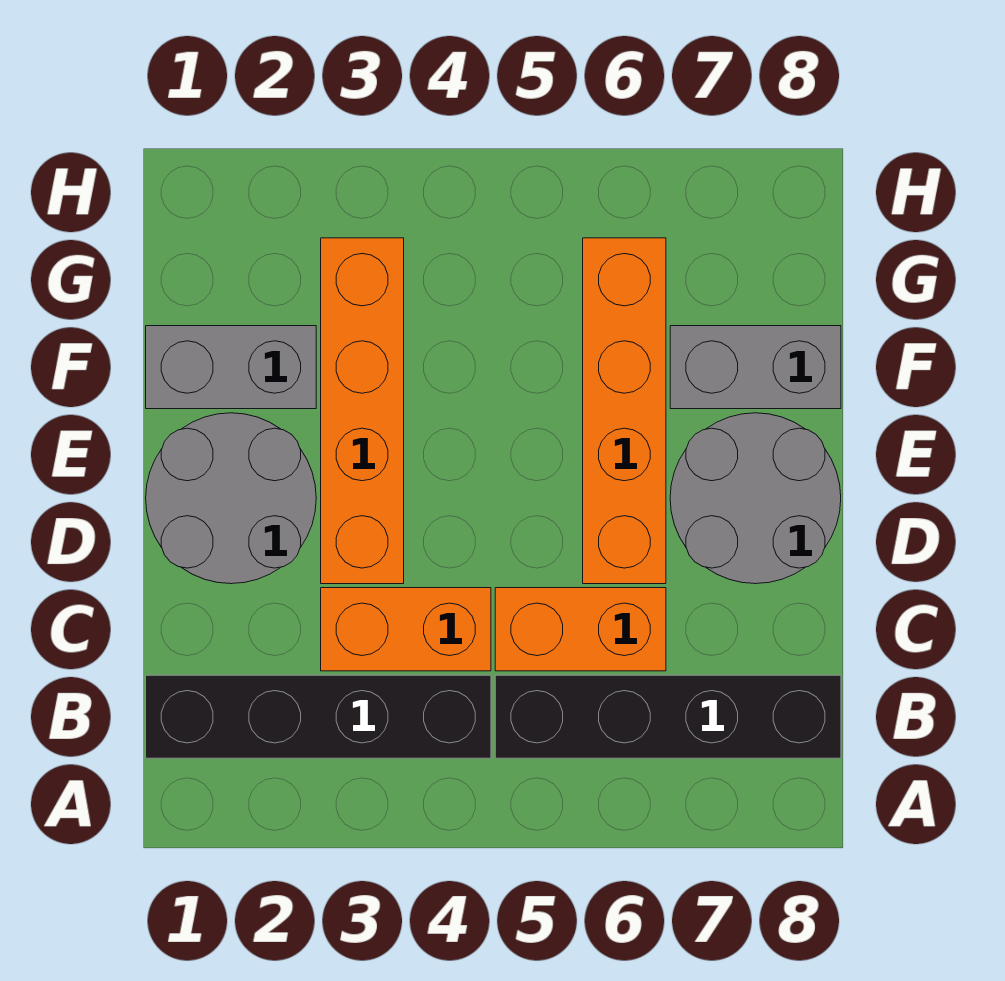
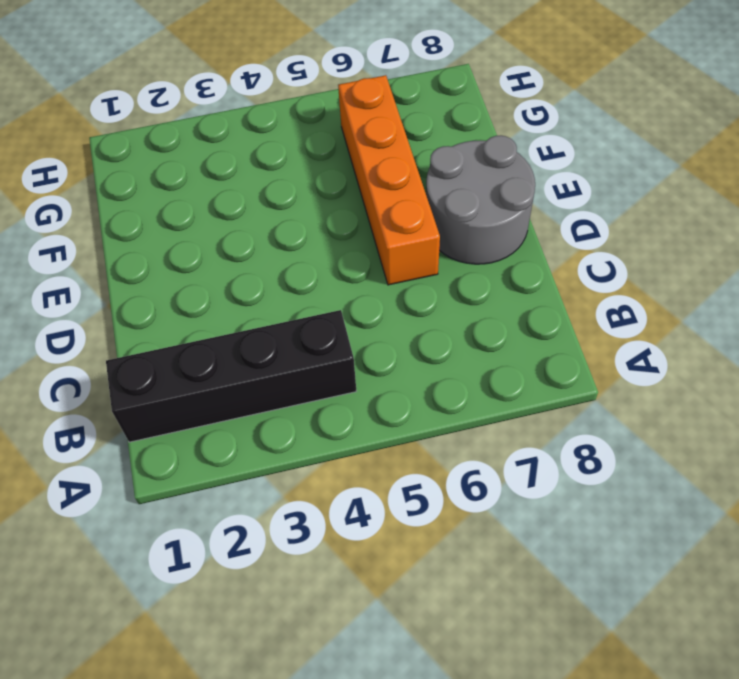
none -> black brick B5:B8 level 1
none -> orange brick C3:C4 level 1

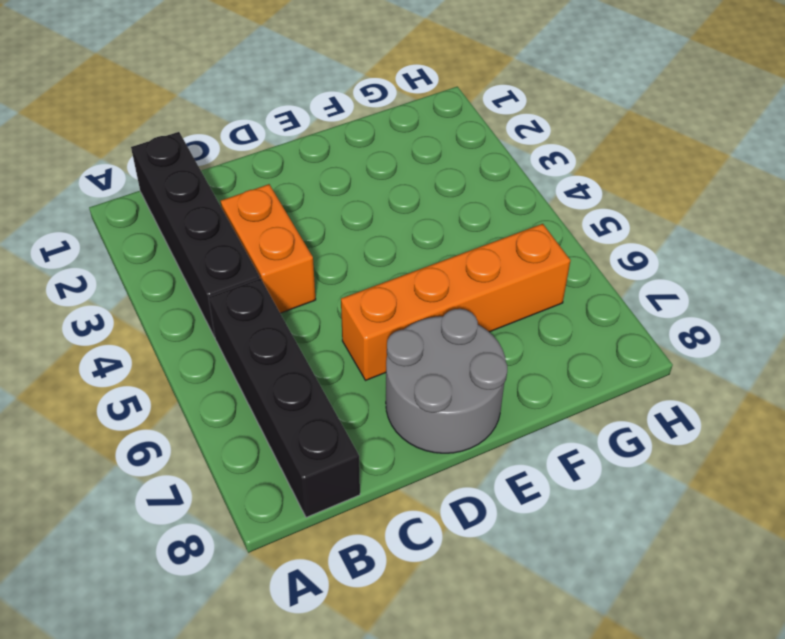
none -> orange brick C5:C6 level 1
none -> grey round brick D1:E2 level 1

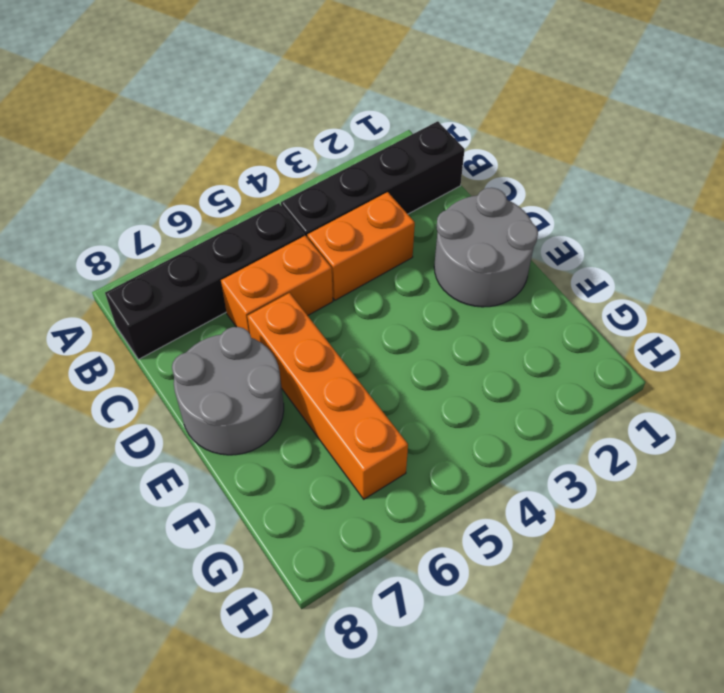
none -> orange brick D3:G3 level 1
none -> grey brick F1:F2 level 1

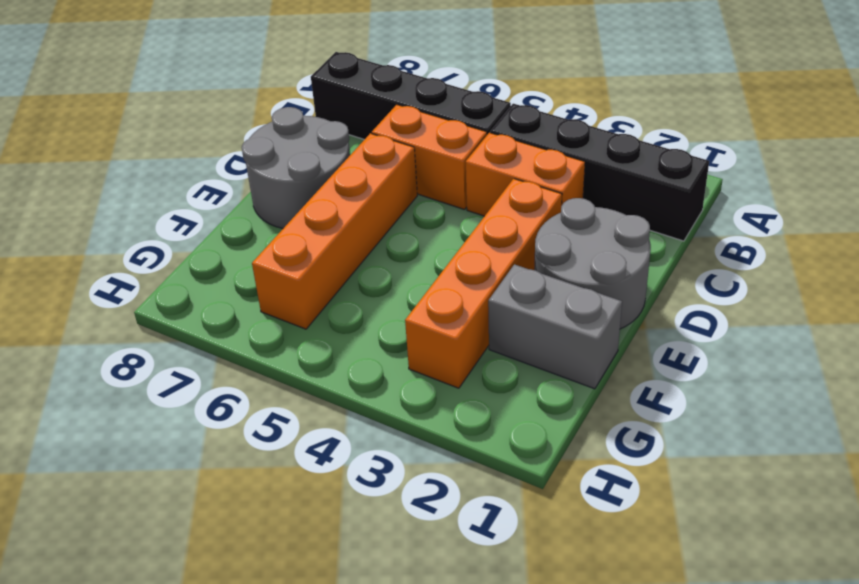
none -> grey brick F7:F8 level 1

